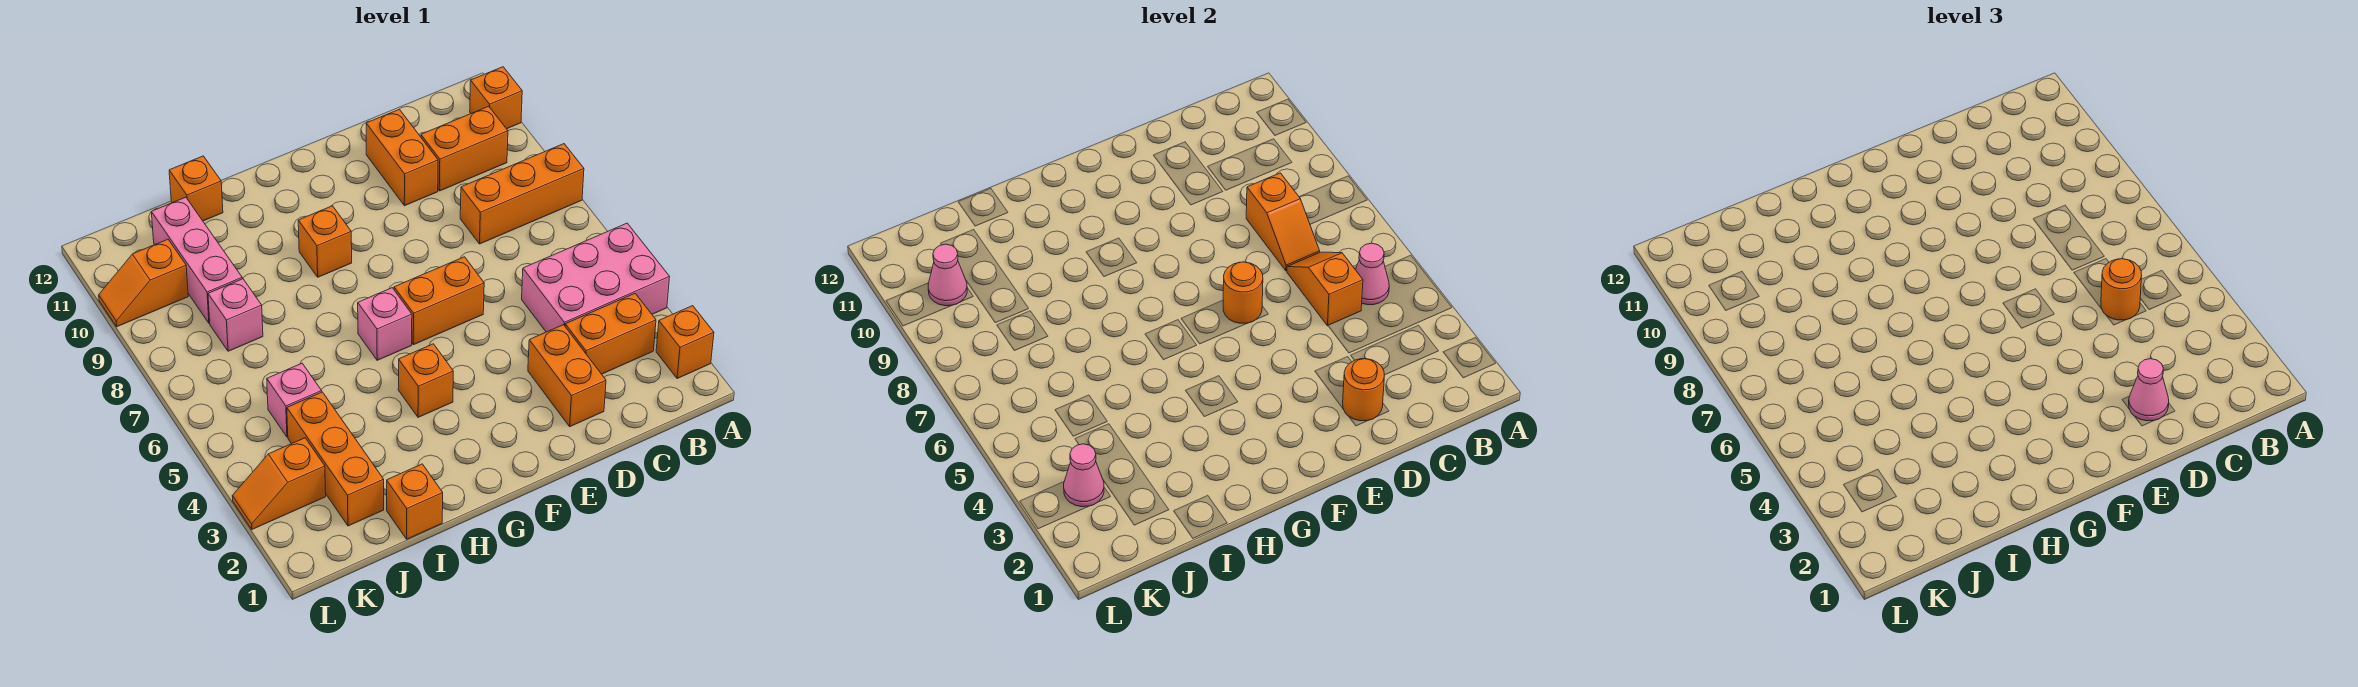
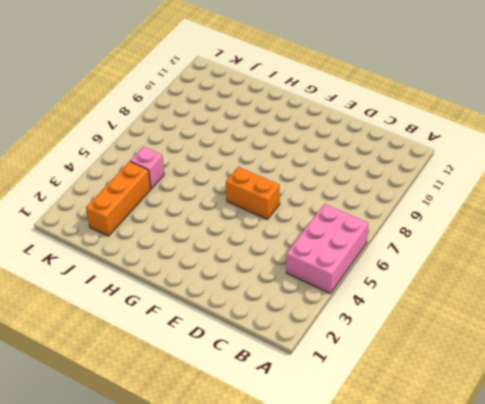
pink brick A4:B6 level 1 -> pink brick A4:C5 level 1
none -> orange brick A2 level 1
none -> orange brick A8:C8 level 1
none -> orange brick A11 level 1

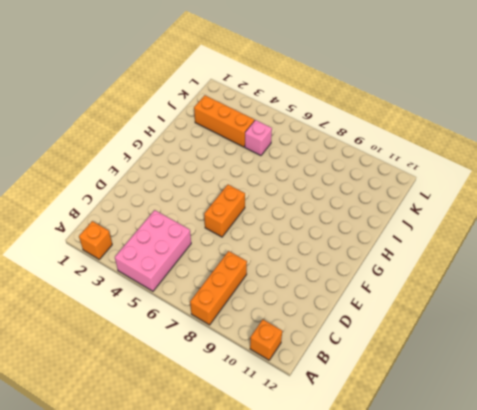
none -> orange brick B3:C3 level 1
none -> orange brick B10:C10 level 1
none -> orange brick D2:D3 level 1

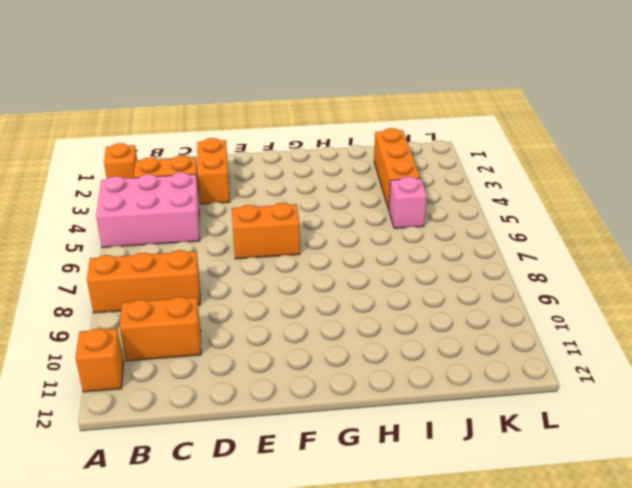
none -> orange brick D10:D11 level 1
none -> orange brick G4 level 1
none -> pink brick G6 level 1

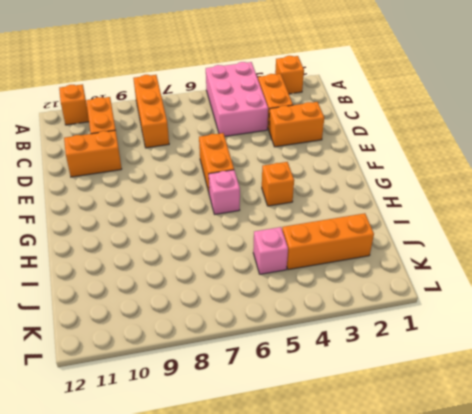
none -> orange brick G9 level 1
none -> orange brick I1 level 1
none -> orange brick I12 level 1

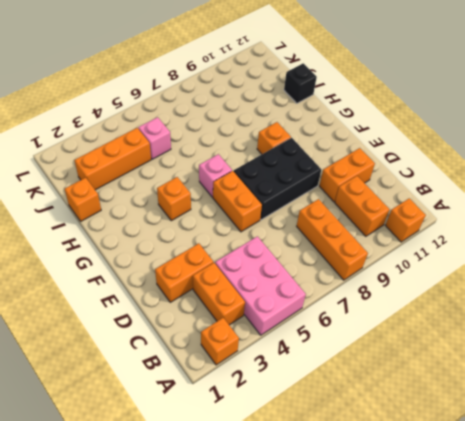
black brick E7:F9 level 1 -> none
black brick I12 level 1 -> orange brick I12 level 1
none -> pink brick J8 level 1
none -> pink brick J9:J11 level 1
none -> orange slope K3:L3 level 1 top K

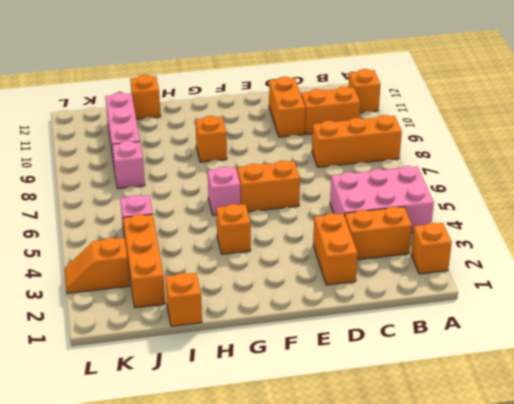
none -> orange slope K10:L10 level 1 top K
none -> pink cone B5 level 2
none -> orange slope C5:C6 level 2 top 5

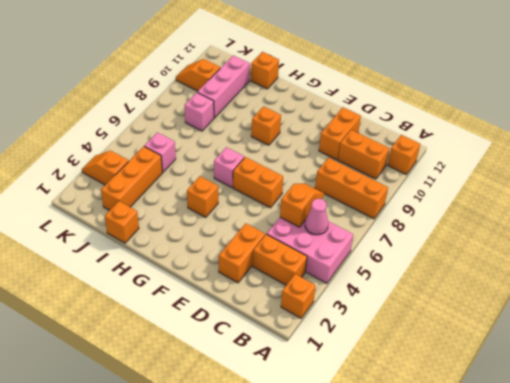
none -> orange slope C7:C8 level 2 top 8
none -> orange round brick D2 level 2
none -> orange round brick E6 level 2

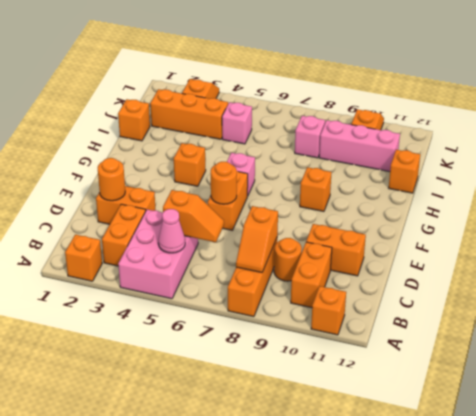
orange slope B8:C8 level 2 top C -> orange slope C7:C8 level 2 top 8
orange round brick C9 level 1 -> orange round brick C5 level 3
none -> pink cone K3 level 2
none -> pink cone K10 level 2
none -> pink cone D2 level 3

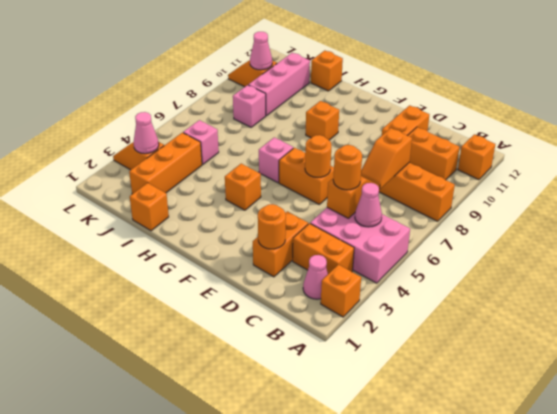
pink cone B2 level 1 -> pink cone D2 level 3

